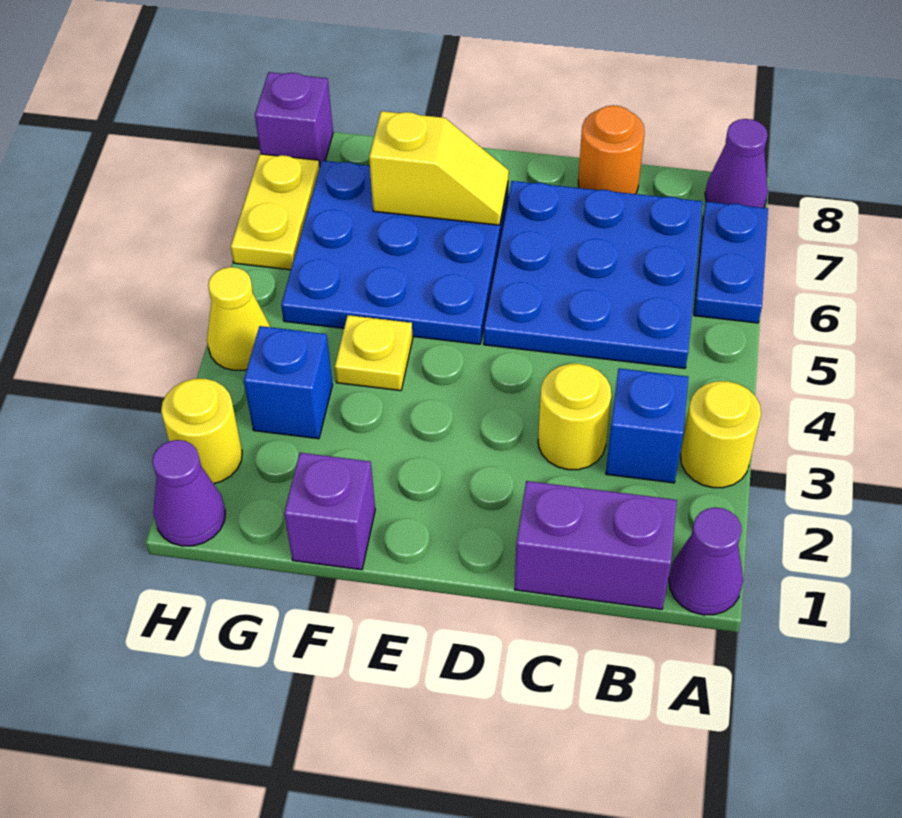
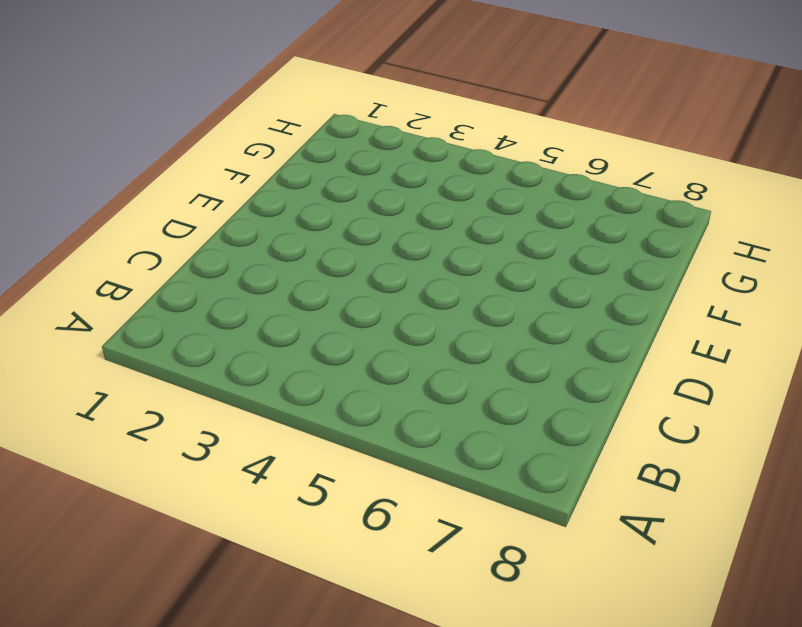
none -> purple cone A1 level 1
none -> yellow round brick A3 level 1
none -> blue plate A6:A7 level 1

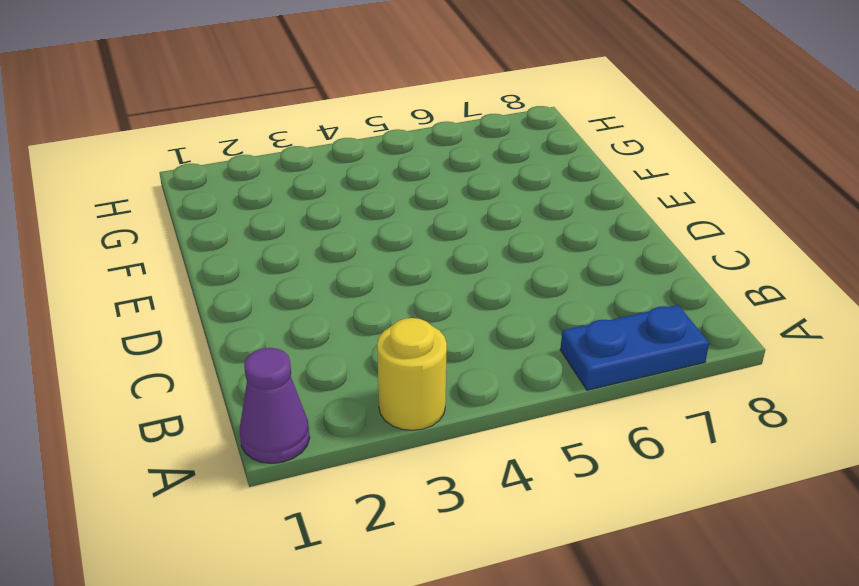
none -> purple cone A8 level 1
none -> purple brick B1:C1 level 1
none -> blue brick B3 level 1

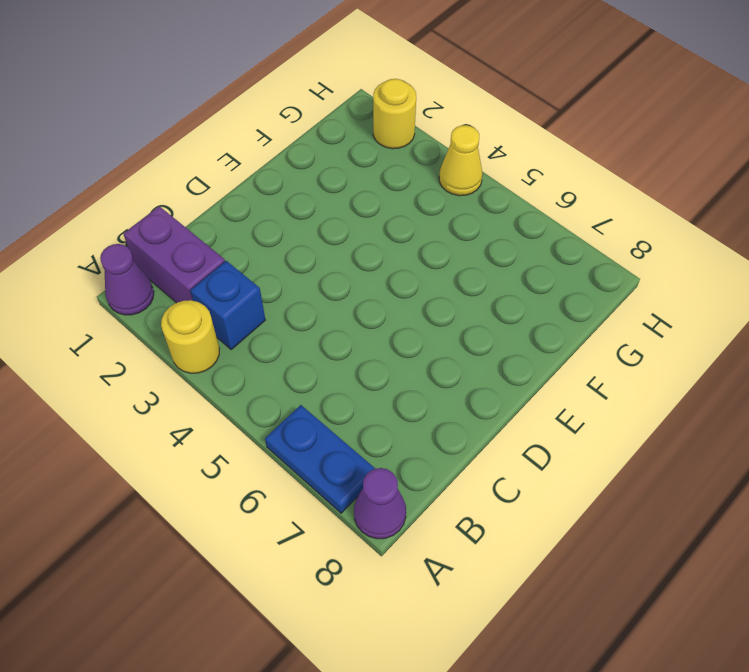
purple brick B1:B2 level 1 -> purple brick B1:C1 level 1
none -> blue plate B5:D7 level 1
none -> yellow round brick C3 level 1
none -> orange round brick C8 level 1

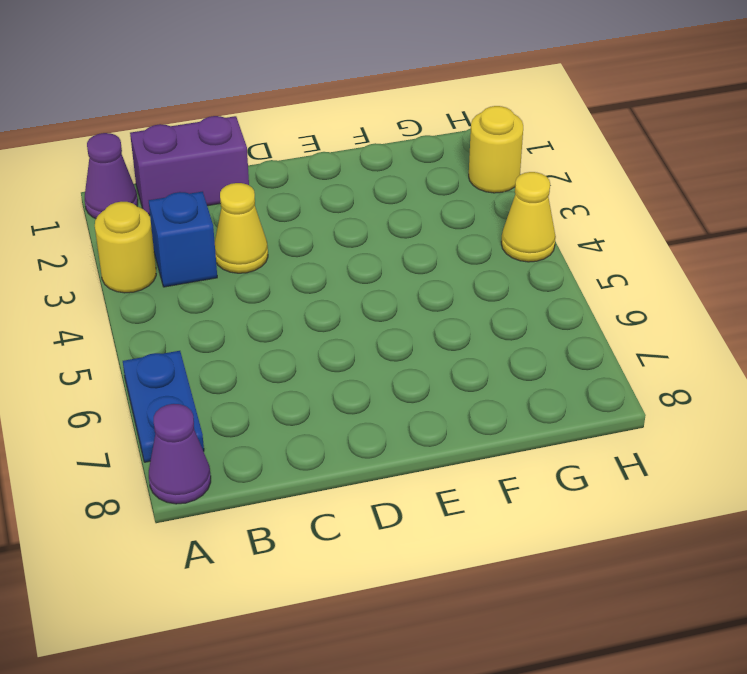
yellow cone C3 level 1 -> yellow round brick C3 level 1
none -> blue plate B5:D7 level 1
none -> orange round brick C8 level 1
none -> blue plate E5:G7 level 1

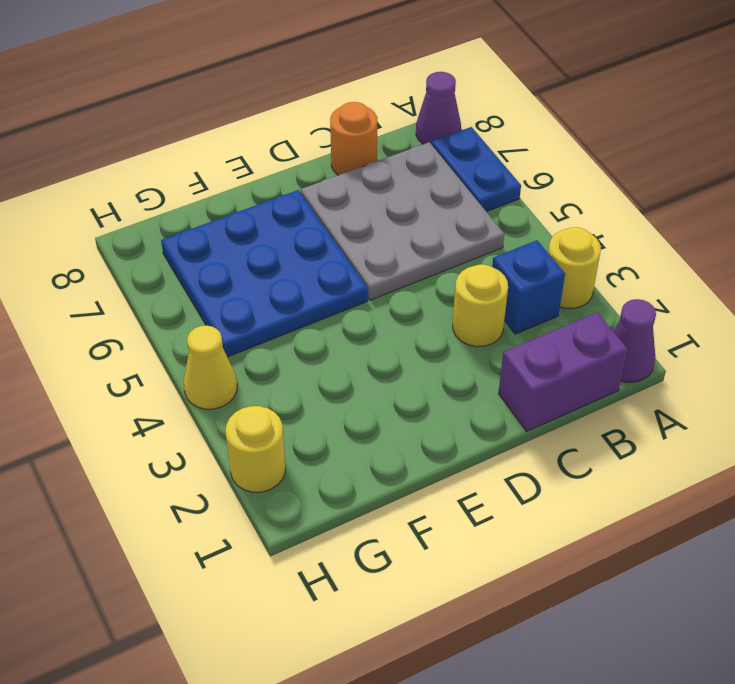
grey plate B5:D7 level 1 -> blue plate B5:D7 level 1
none -> purple brick F1 level 1
none -> yellow plate F4 level 1
none -> blue brick G3 level 1

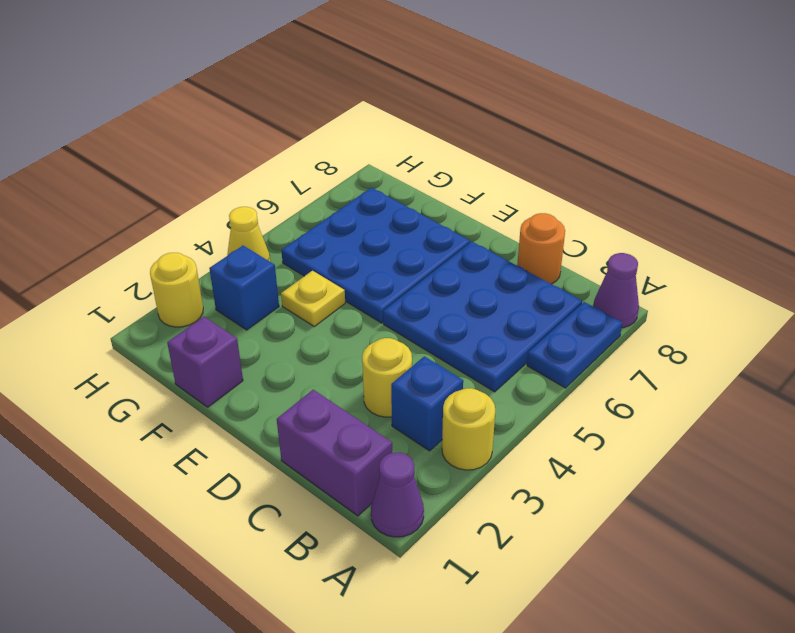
none -> purple cone H1 level 1
none -> yellow plate H6:H7 level 1
none -> purple brick H8 level 1

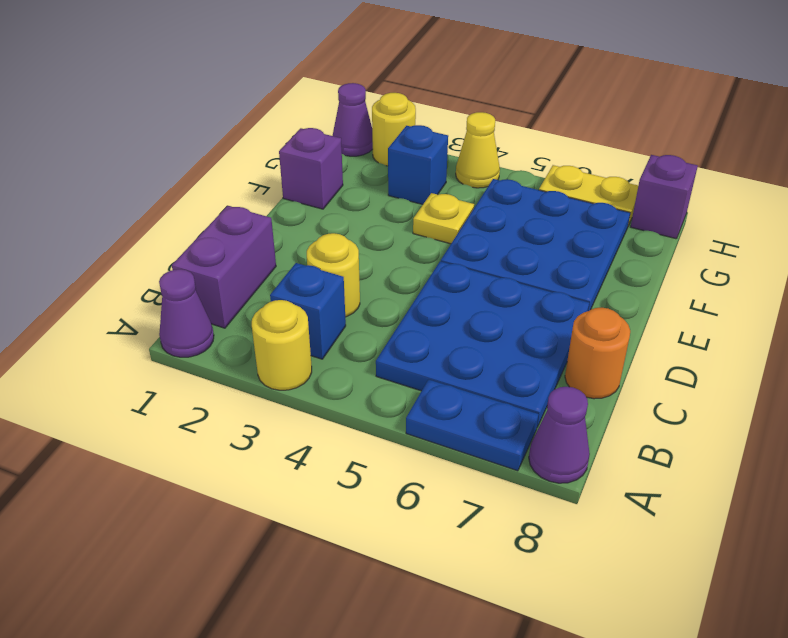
none -> yellow slope E7:F7 level 2 top F

